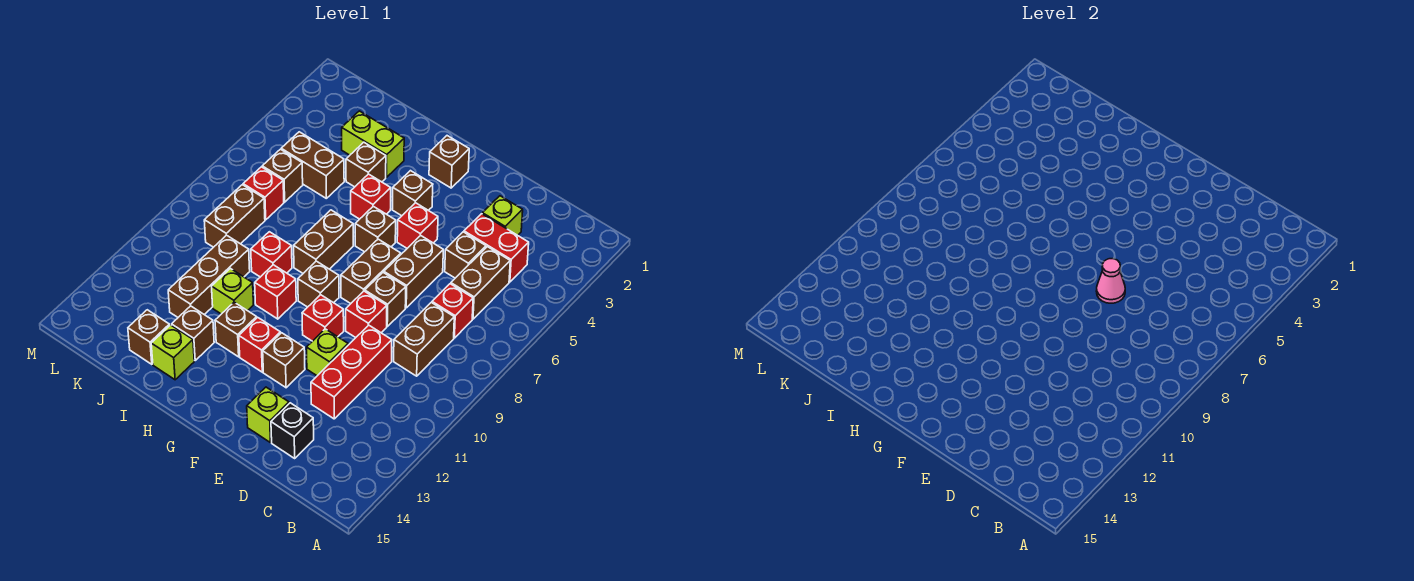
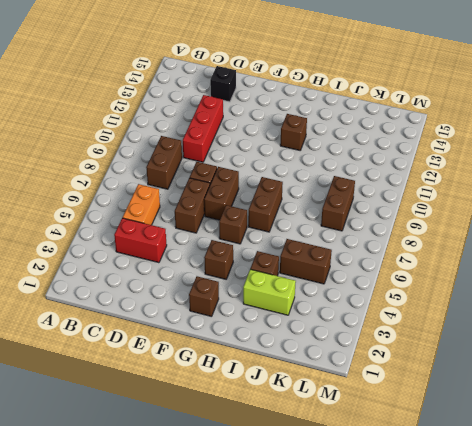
orange brick C5:C6 level 1 -> brown brick C5:C6 level 1
none -> red brick C7 level 1
none -> lime brick D3 level 1
none -> brown brick D5 level 1
none -> red brick E9 level 1

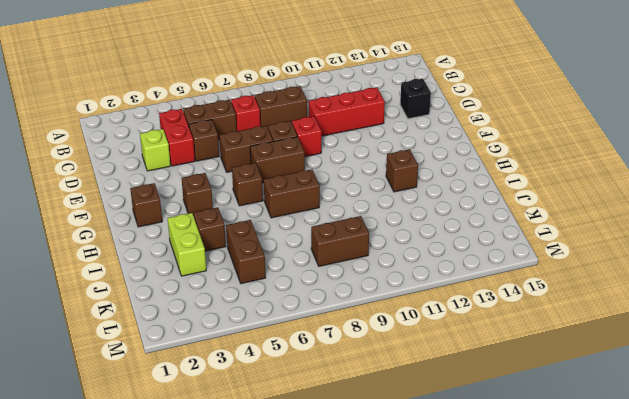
none -> lime brick E11 level 1
none -> lime brick E14 level 1
none -> red brick F5 level 1
none -> red brick F10 level 1

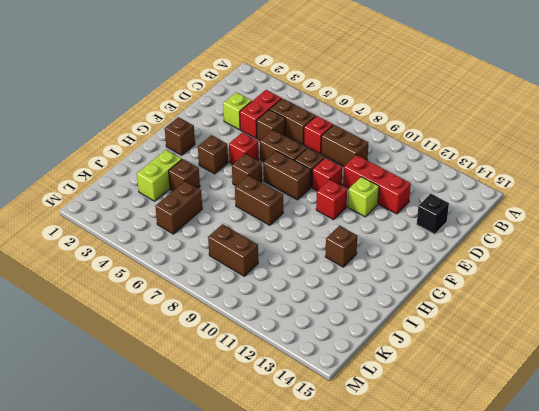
none -> lime brick E14 level 1
none -> brown brick F12 level 1
none -> brown brick G9 level 1
none -> red brick G12 level 1

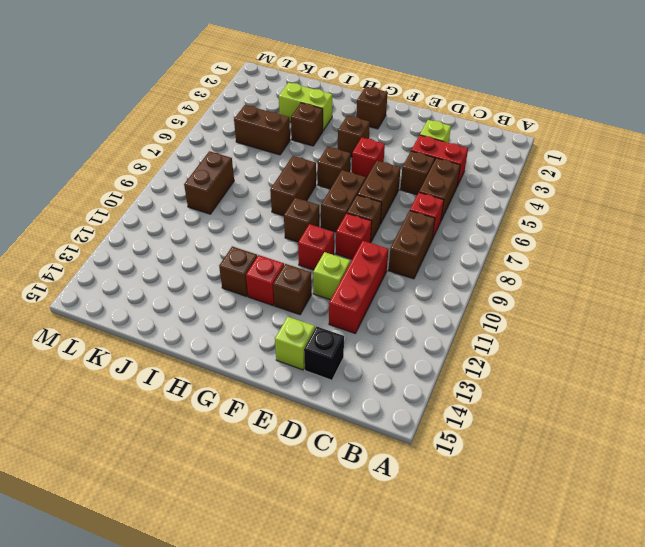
none -> red brick H5 level 1
none -> red brick H10 level 1
none -> red brick I9 level 1
none -> lime brick I11 level 1

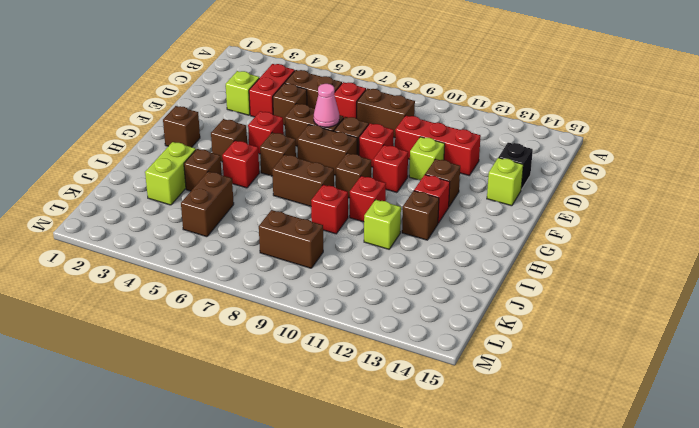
none -> brown brick I13 level 1
none -> lime brick I14 level 1
none -> brown brick J10:J12 level 1
none -> brown brick J14 level 1

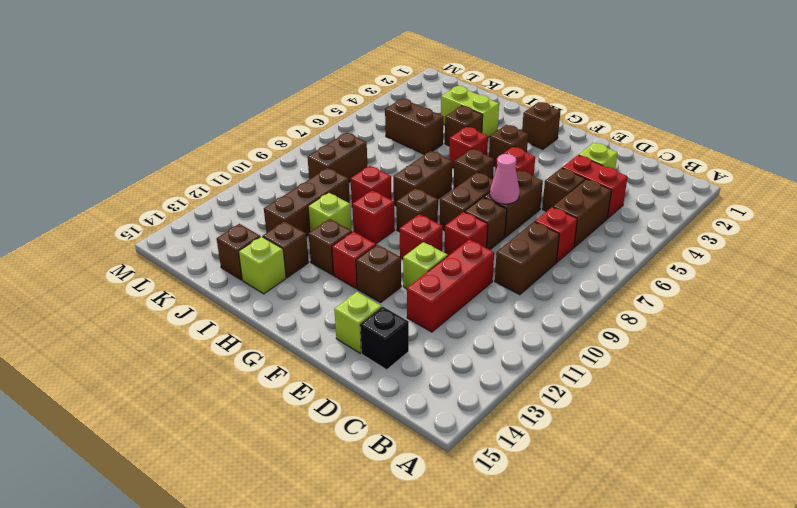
none -> brown brick K6 level 1
none -> red brick K7 level 1

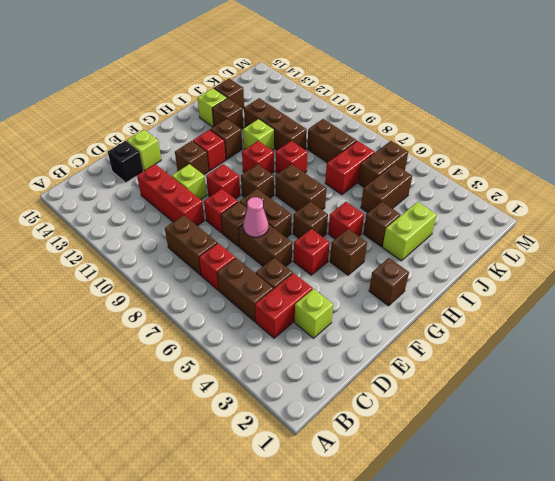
red brick J7:K7 level 1 -> red brick K7 level 1
brown brick K6:L6 level 1 -> brown brick K6 level 1

